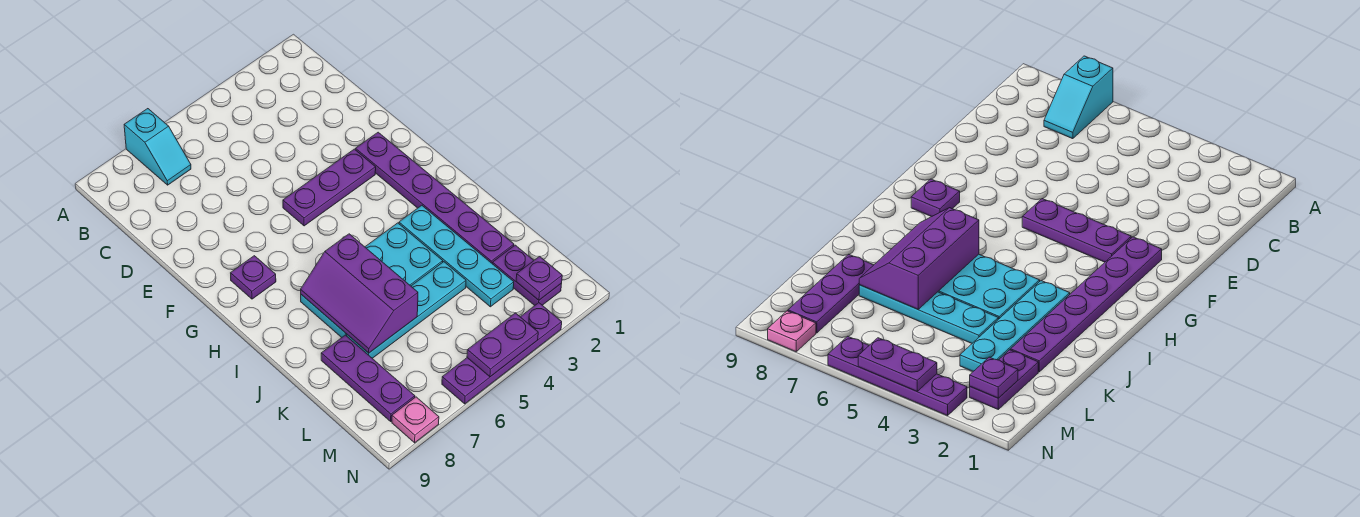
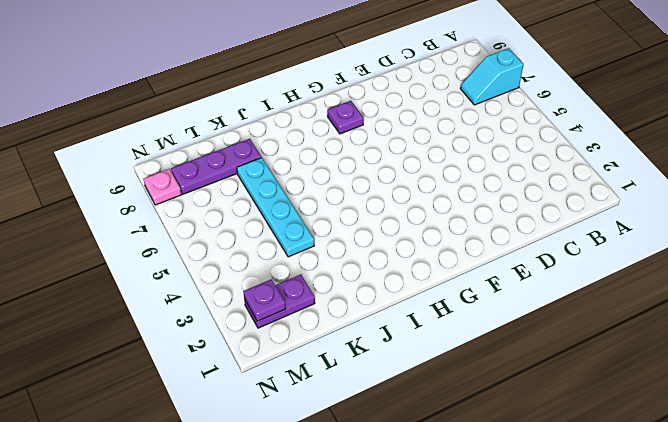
none -> purple plate F2:K2 level 1
none -> purple plate F3:F5 level 1
none -> cyan plate I3:L3 level 1

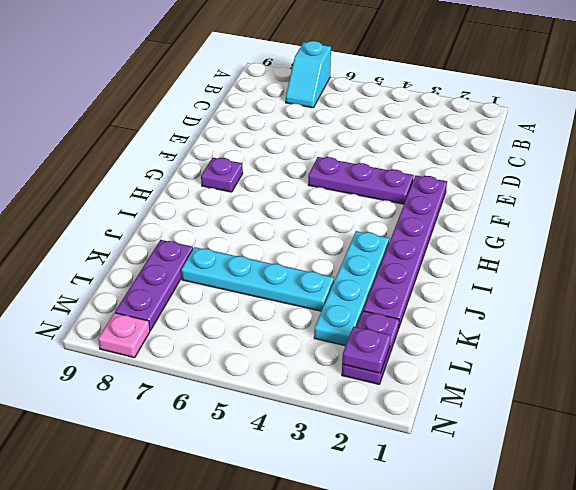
none -> cyan plate I4:J7 level 1
none -> purple plate N3:N6 level 1
none -> purple slope I6:K7 level 2 top 6

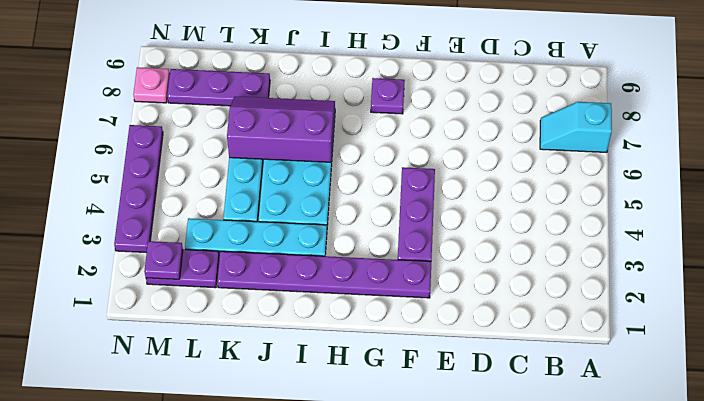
none -> purple plate N4:N5 level 2

